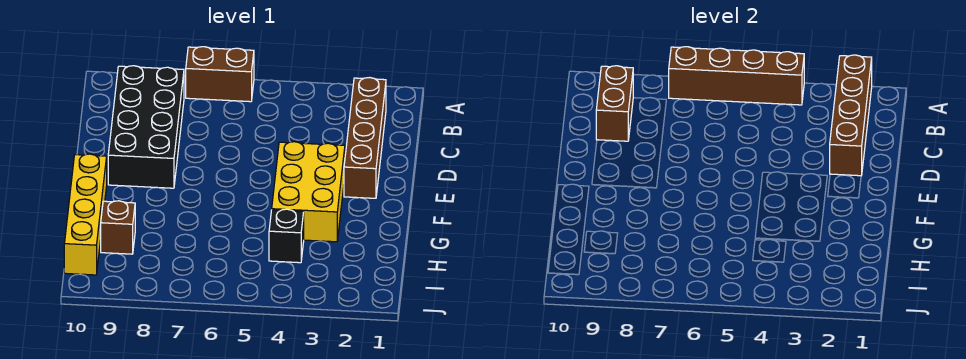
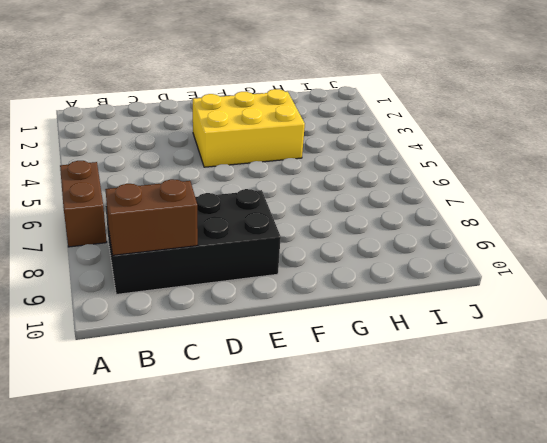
none -> brown brick B2:E2 level 1
none -> yellow brick F10:I10 level 1

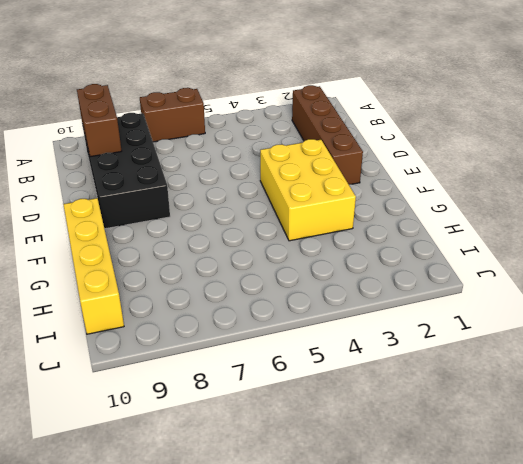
none -> black brick H4 level 1
none -> brown brick H9 level 1

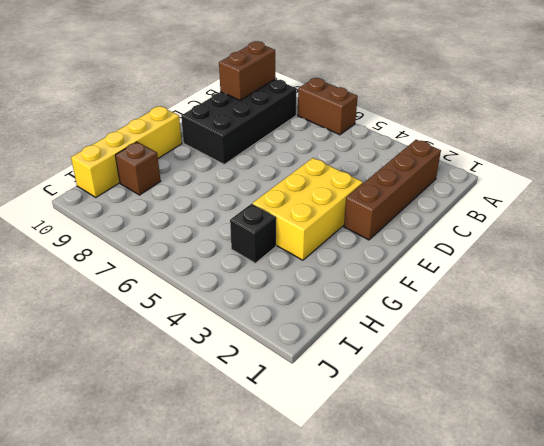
none -> brown brick A2:D2 level 2
none -> brown brick A4:A7 level 2

